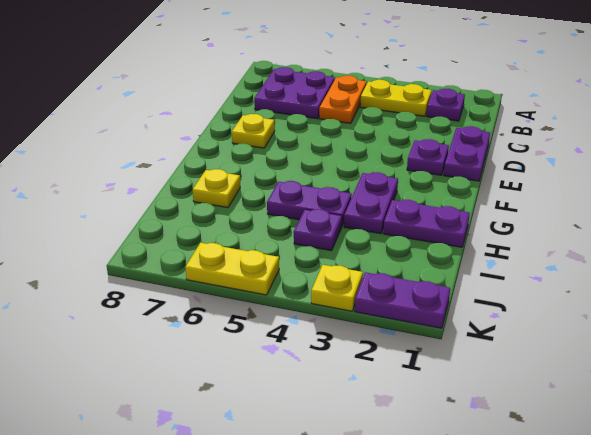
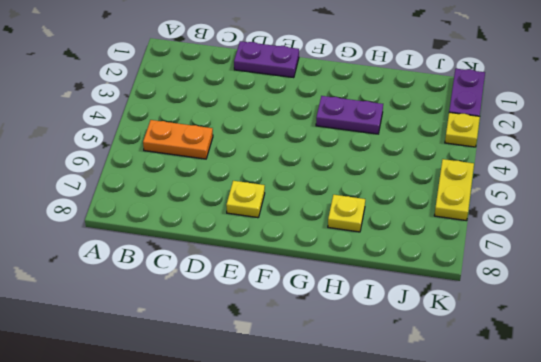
none -> purple plate B2 level 1
none -> yellow plate B3:B4 level 1
none -> purple plate B6:C7 level 1

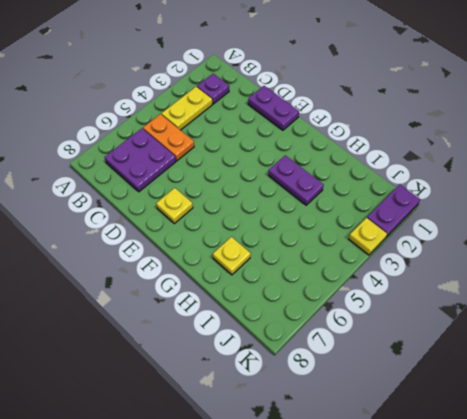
none -> purple plate E2 level 1
none -> purple plate H1:H2 level 1
none -> purple plate H4:H5 level 1

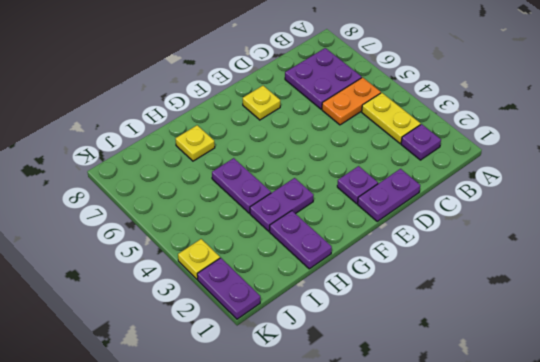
none -> purple plate I4 level 1
none -> yellow plate K5:K6 level 1

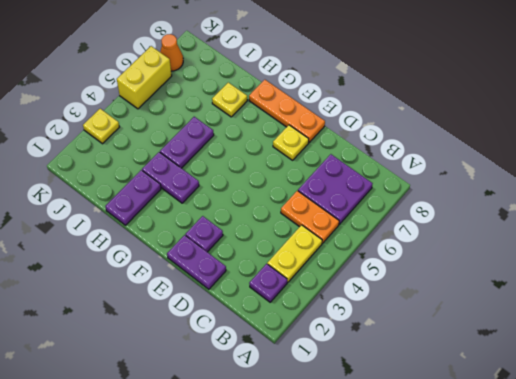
orange plate E8:G8 level 1 -> none
yellow brick K5:K6 level 1 -> yellow plate K5:K6 level 1
orange cone K7 level 1 -> none
none -> purple plate I4 level 1
none -> purple plate K1:K2 level 1

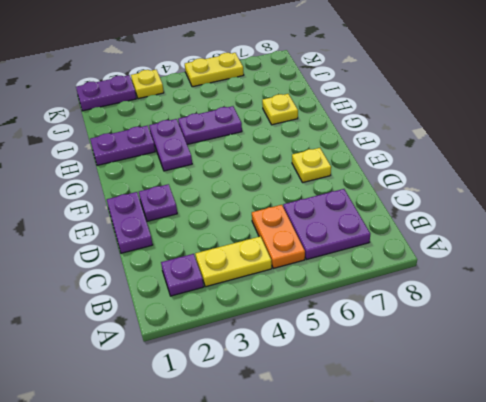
none -> purple plate I4 level 1

